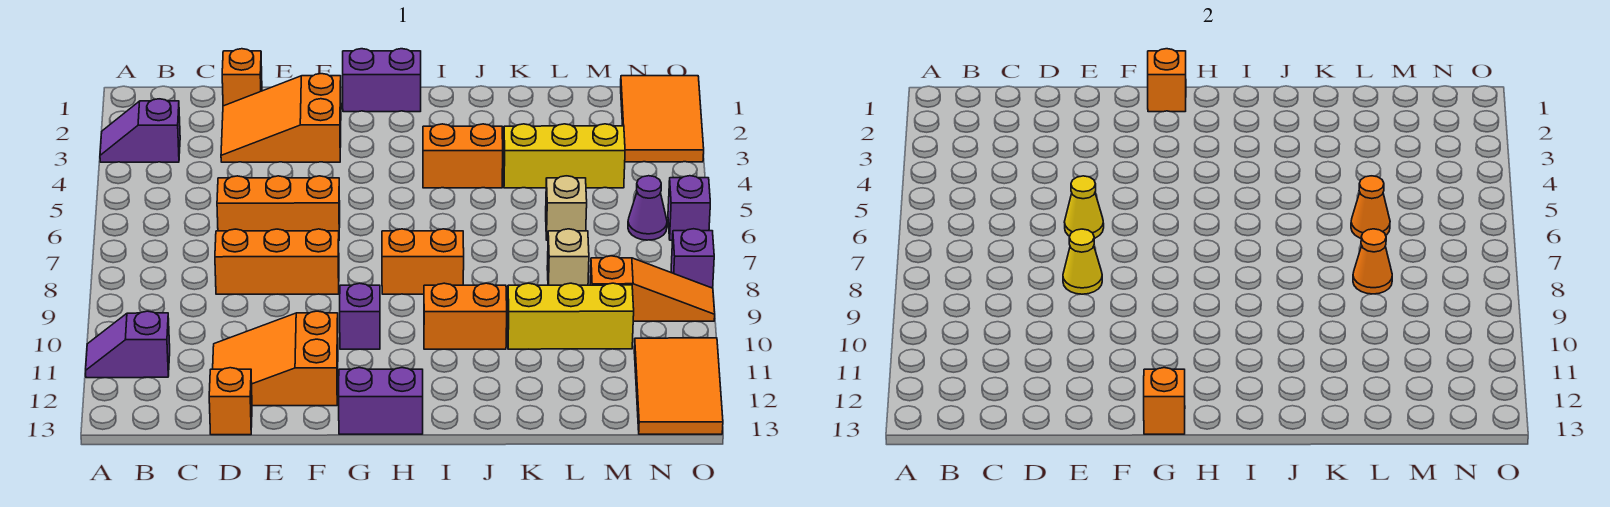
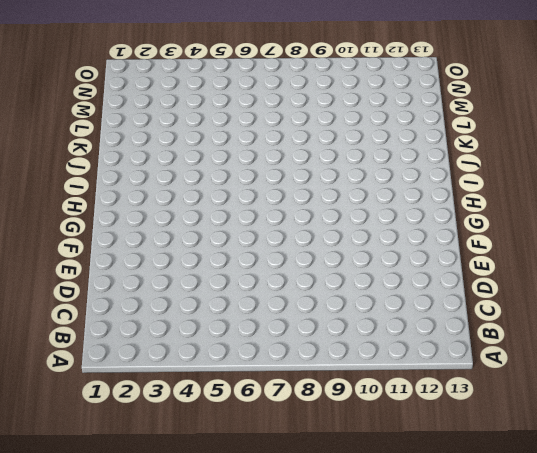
none -> purple slope A3:B3 level 1 top B
none -> purple slope A11:B11 level 1 top B
none -> orange brick D1 level 1
none -> orange slope D2:F3 level 1 top F

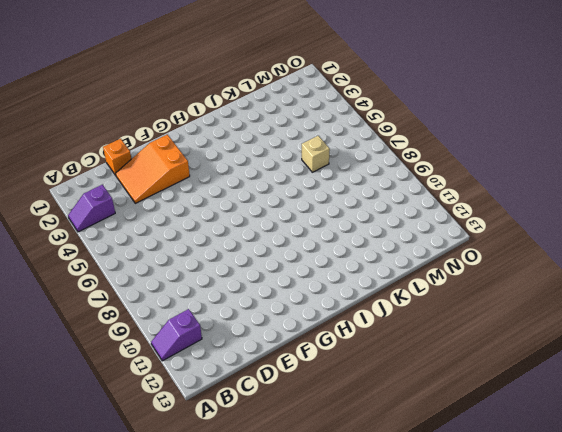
none -> orange brick D6:F6 level 1
none -> orange brick D8:F8 level 1
none -> orange slope D11:F12 level 1 top F
none -> orange brick D13 level 1

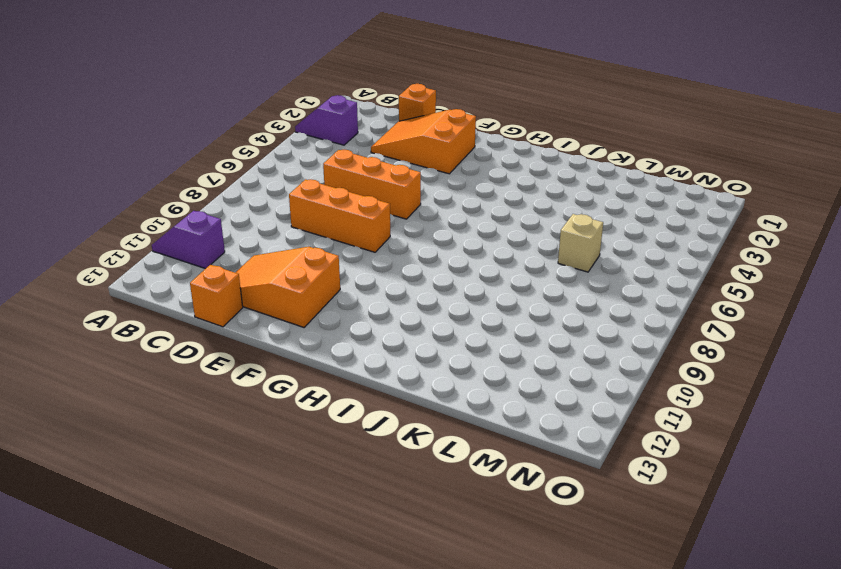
none -> purple brick G1:H1 level 1
none -> purple brick G10 level 1
none -> purple brick G13:H13 level 1
none -> orange brick H8:I8 level 1

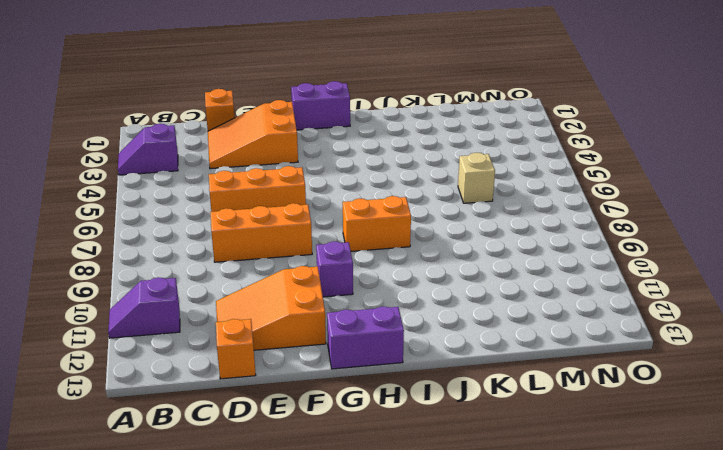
none -> orange brick I4:J4 level 1
none -> orange brick I10:J10 level 1
none -> yellow brick K4:M4 level 1
none -> yellow brick K10:M10 level 1

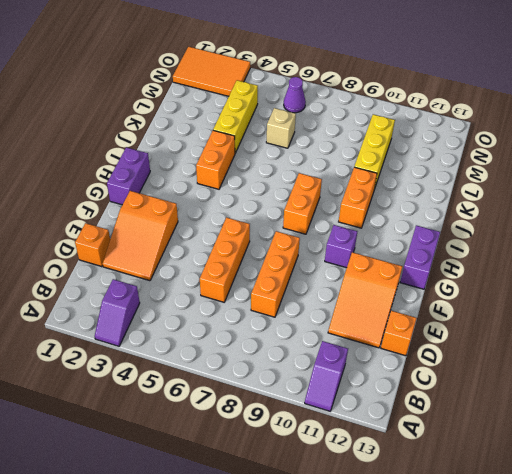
none -> tan brick L8 level 1
none -> orange slope M9:O9 level 1 top M
none -> orange tile N11:O13 level 1
none -> purple brick O6 level 1

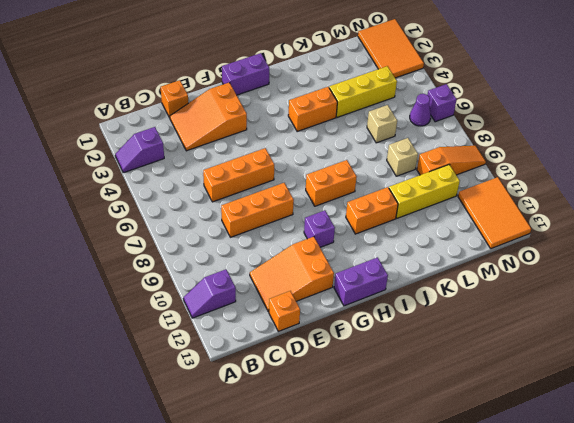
none -> purple brick O8 level 1
none -> yellow cone E6 level 2
none -> yellow cone E8 level 2
none -> orange brick G1 level 2

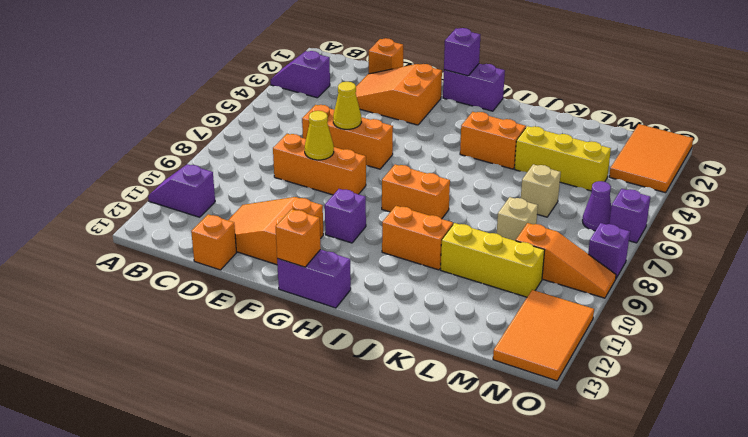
purple brick G1 level 2 -> orange brick G1 level 2
none -> orange cone L6 level 2
none -> orange cone L8 level 2

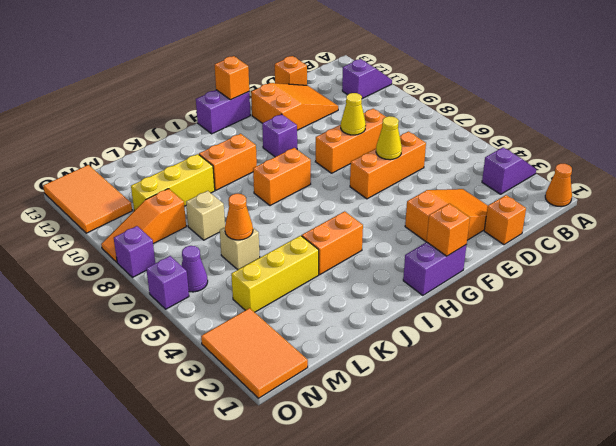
orange cone A1 level 1 -> orange cone L8 level 2

